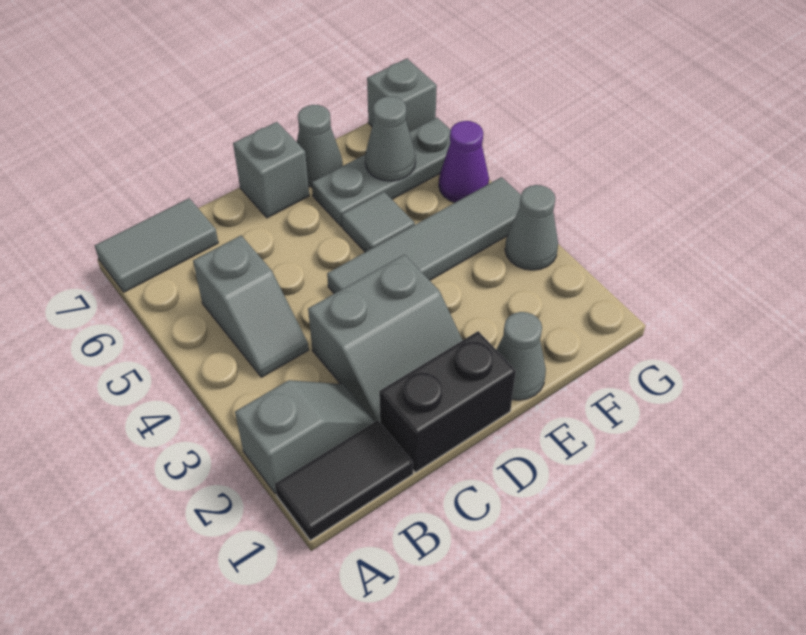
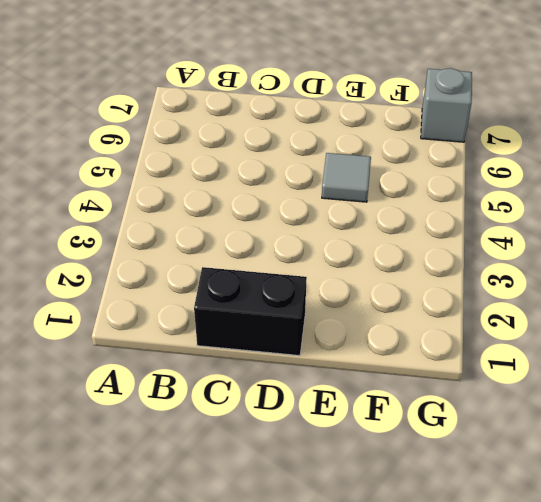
none -> black tile A1:B1 level 1
none -> grey slope A2:B2 level 1 top A
none -> grey tile A7:B7 level 1

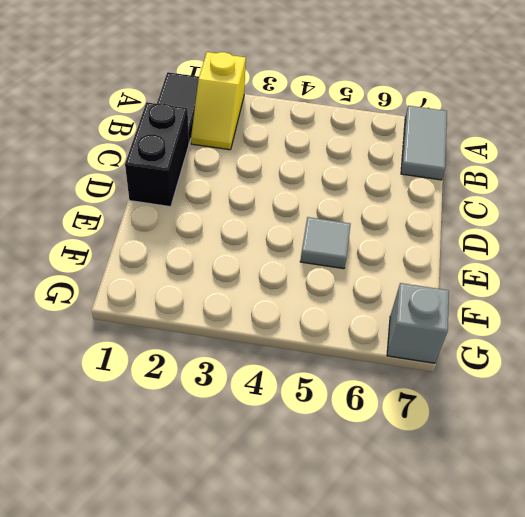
yellow slope A2:B2 level 1 top A -> grey slope A2:B2 level 1 top A
none -> grey slope B4:B5 level 1 top 5
none -> grey slope C2:D3 level 1 top 3
none -> grey tile D4:G4 level 1

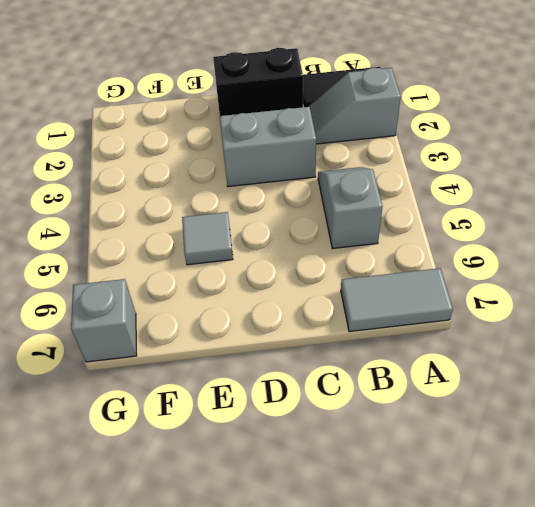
none -> grey tile D4:G4 level 1
none -> grey brick D7 level 1
none -> grey cone E1 level 1

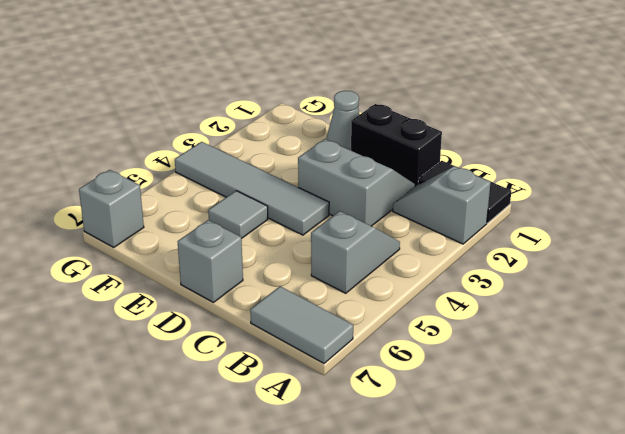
none -> grey plate E6:G6 level 1
none -> grey cone E7 level 1
none -> grey cone G3 level 1

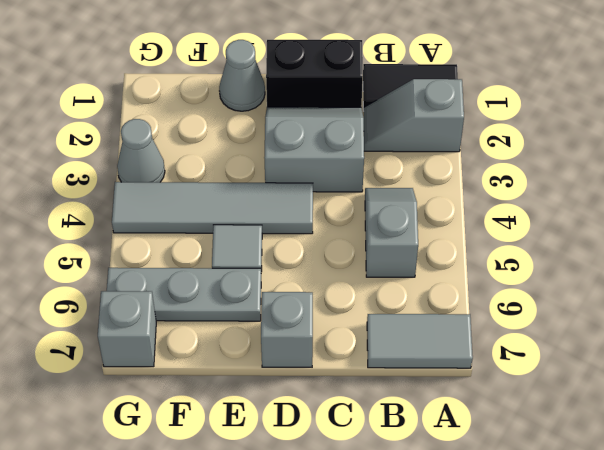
none -> grey cone E7 level 1
none -> purple cone G5 level 1
none -> grey cone F6 level 2

